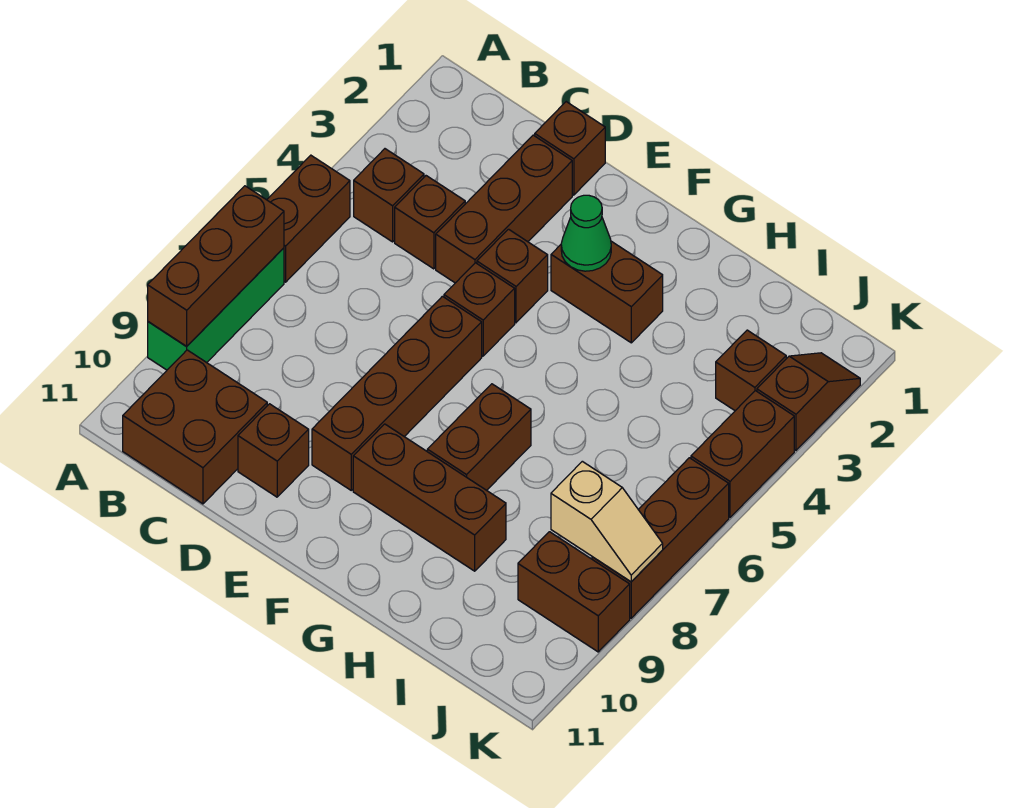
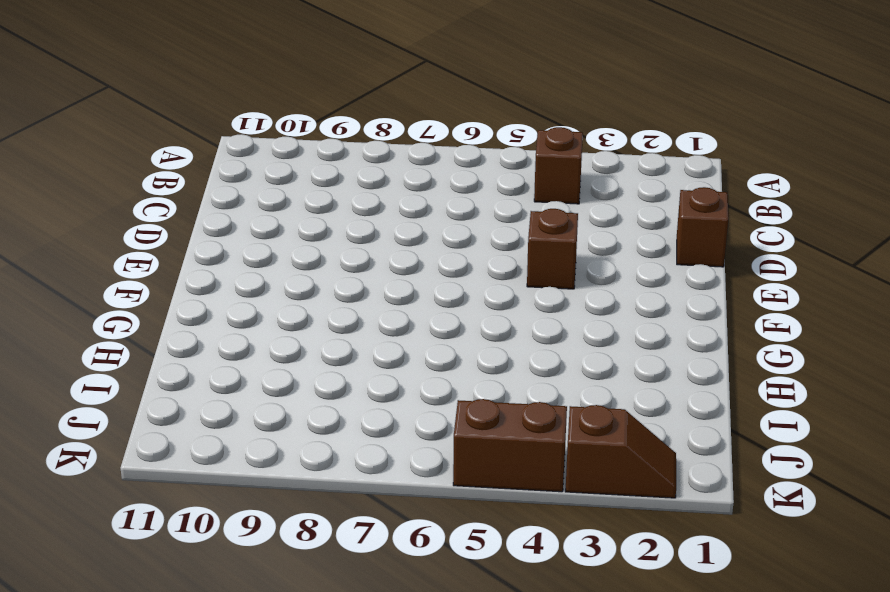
none -> brown brick A5:A6 level 1
none -> green brick A7:A9 level 1
none -> brown brick B10:C11 level 1

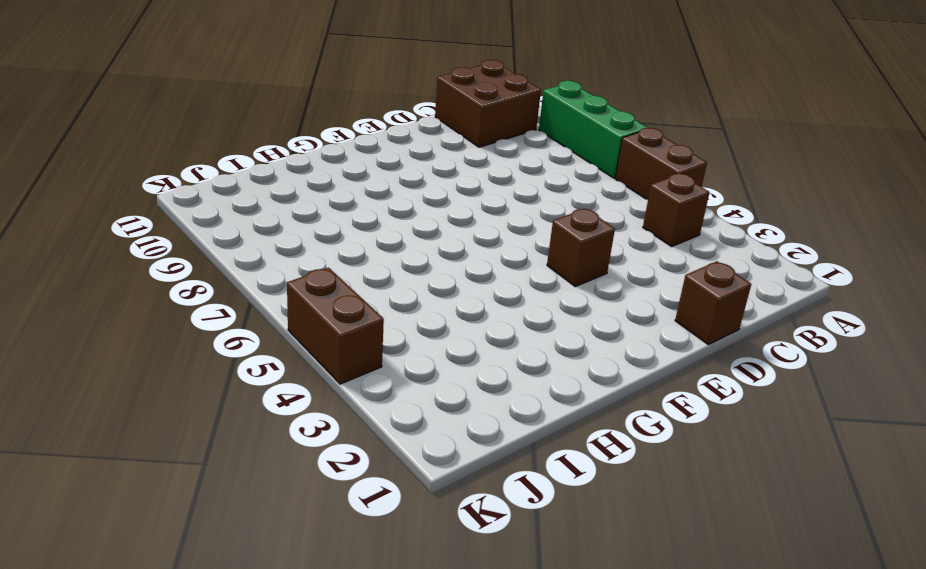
none -> brown brick C4 level 1
none -> brown brick D2:D4 level 1
none -> brown brick D10 level 1

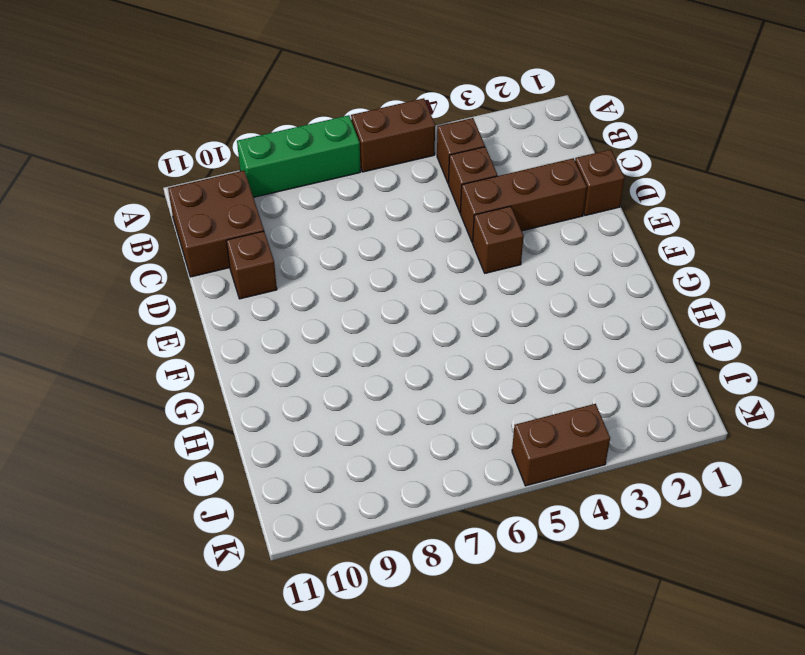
none -> brown brick E5 level 1
none -> brown brick E6:E9 level 1
none -> brown brick F3:G3 level 1

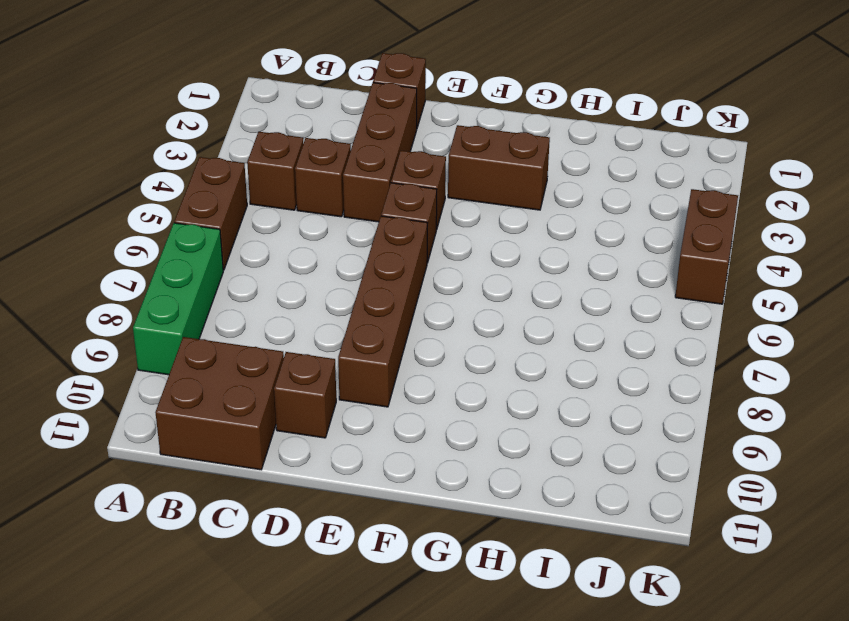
none -> brown brick F9:H9 level 1
none -> brown brick G7:G8 level 1
none -> brown brick J3 level 1

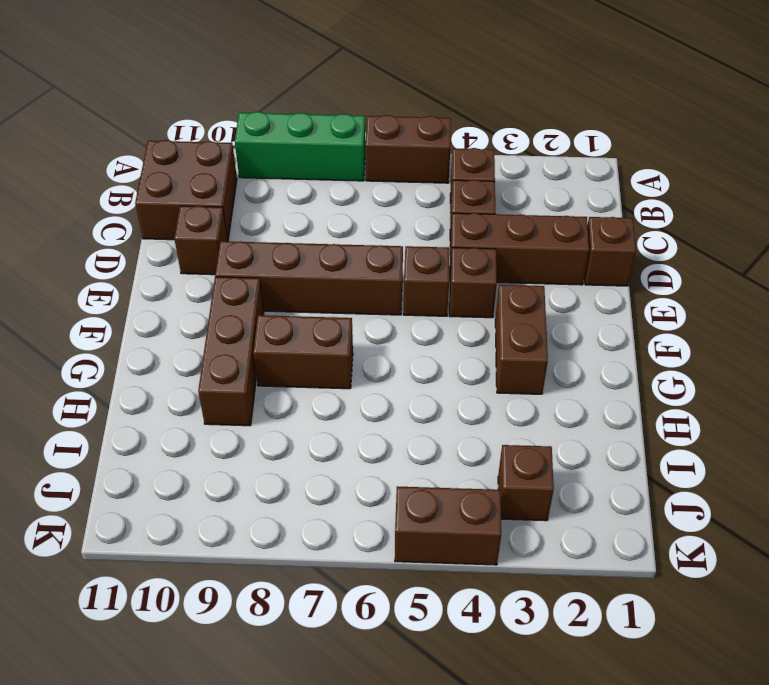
none -> brown brick J9:K9 level 1
none -> brown slope K2:K3 level 1 top 3
none -> brown brick K6:K8 level 1

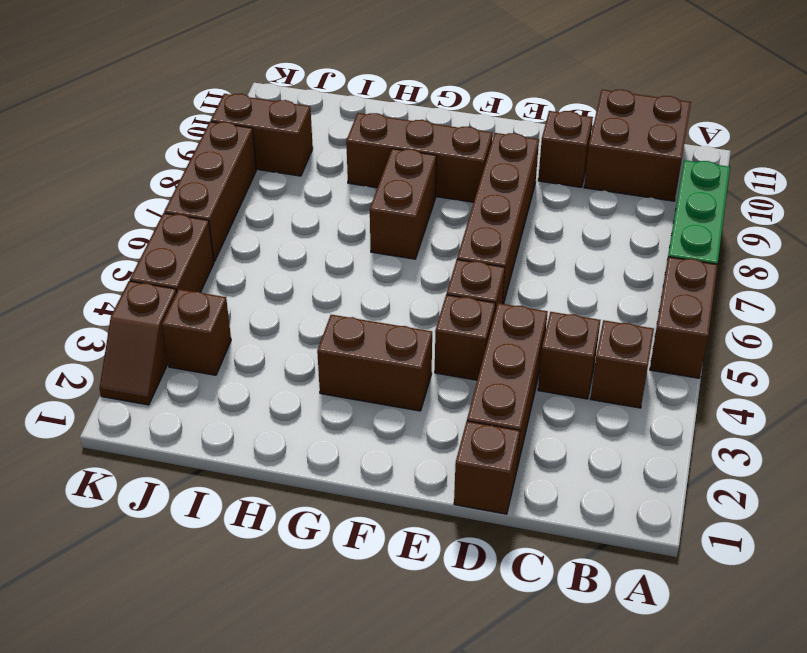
none -> brown brick A7:A9 level 2
none -> green cone F3 level 2
none -> tan slope J8:K8 level 2 top J

